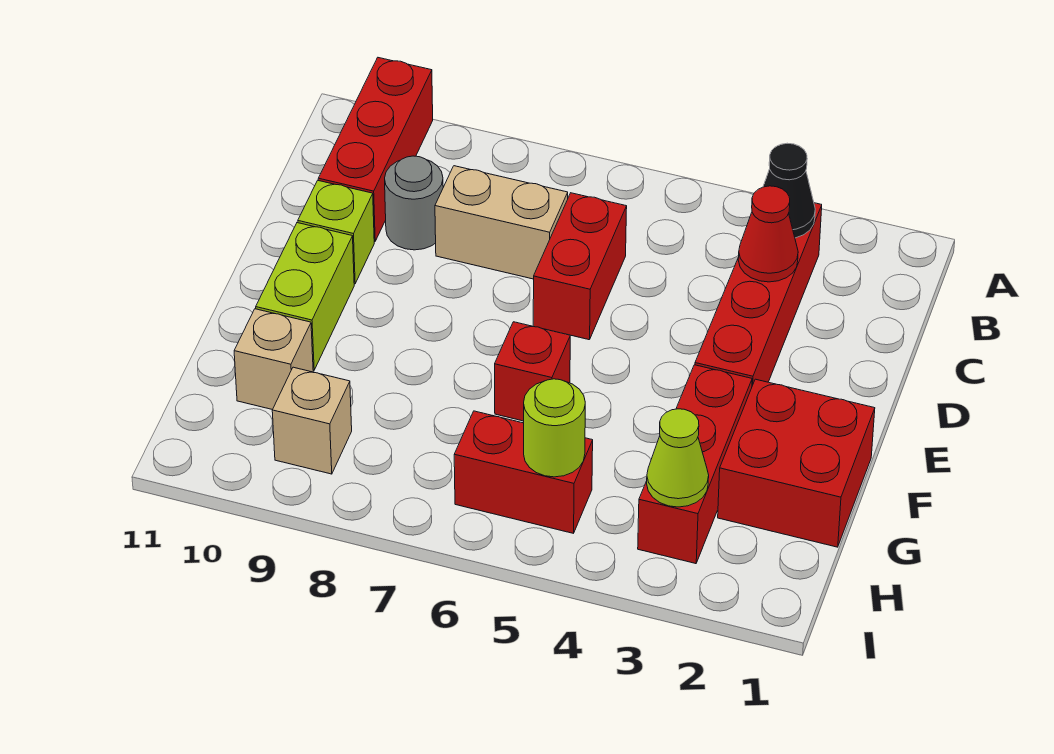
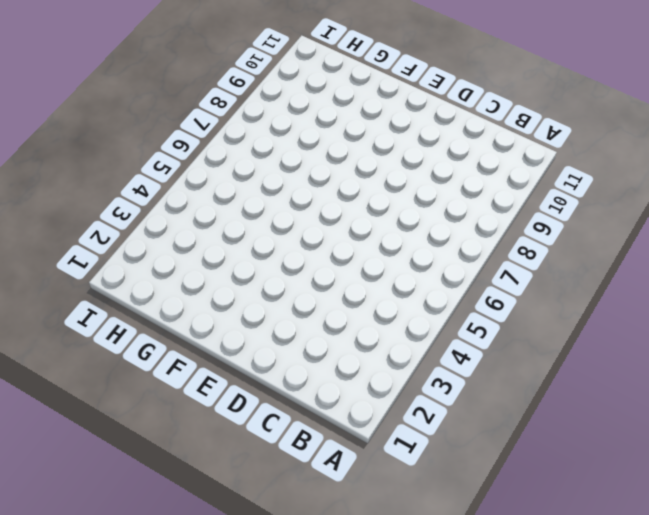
none -> red brick A10:C10 level 1
none -> red brick B3:E3 level 1
none -> red brick C6:D6 level 1

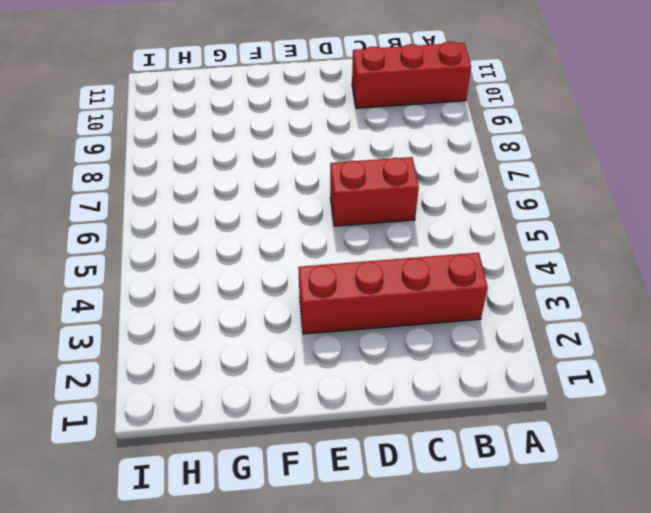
none -> tan brick C7:C8 level 1
none -> grey round brick C9 level 1
none -> lime brick D10 level 1

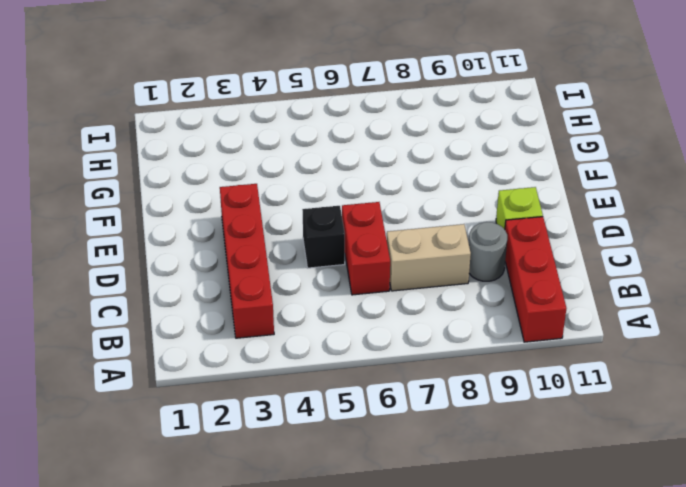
black brick D5 level 1 -> none
none -> lime brick E10:F10 level 1
none -> red brick F1:G2 level 1
none -> red brick F3:H3 level 1

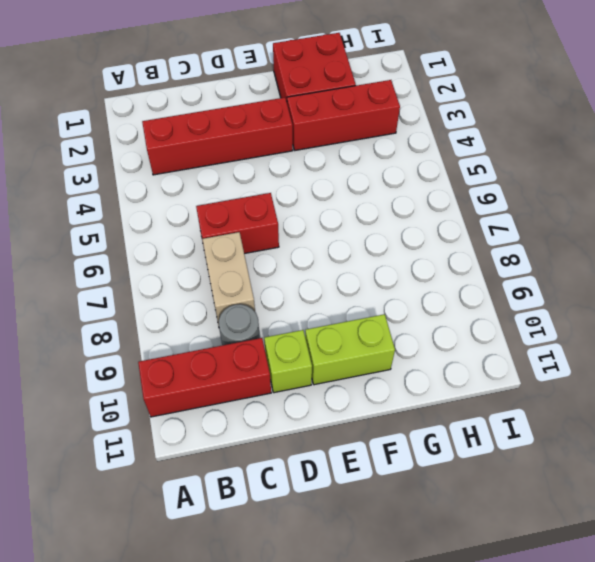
none -> red brick F6 level 1
none -> tan brick G10 level 1
none -> red brick H5:H6 level 1

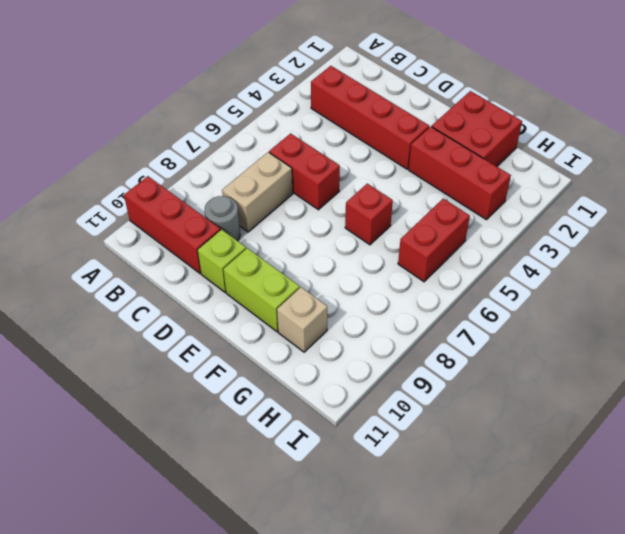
none -> tan brick H9 level 1
none -> black cone B3 level 2
none -> red cone C3 level 2

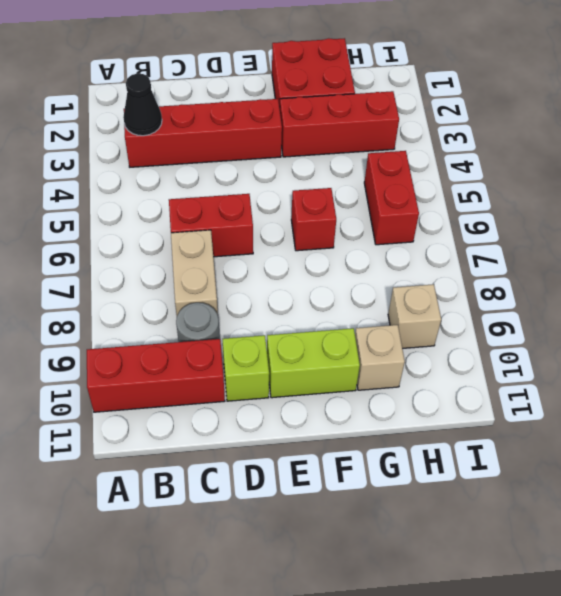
none -> red cone C3 level 2
none -> lime cone H3 level 2
none -> lime round brick H5 level 2

